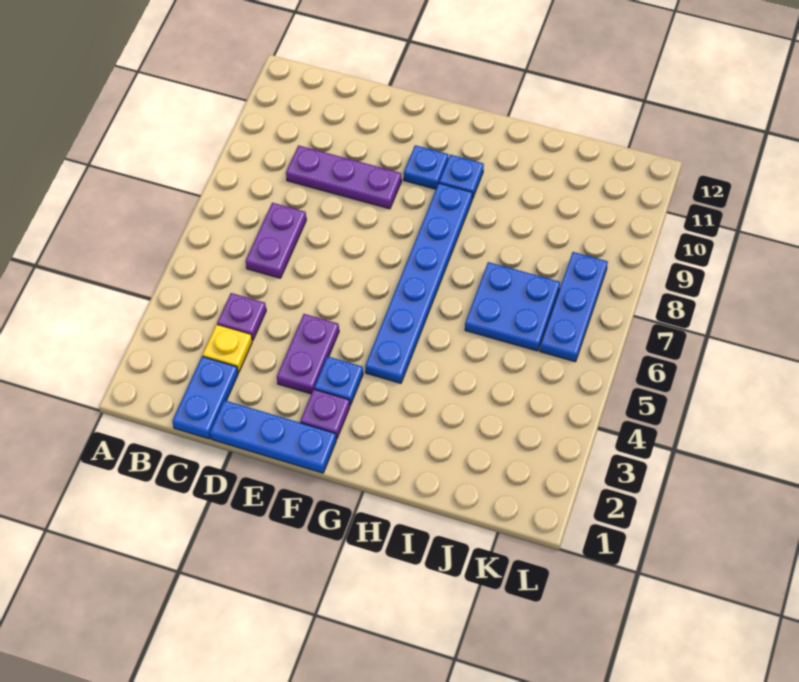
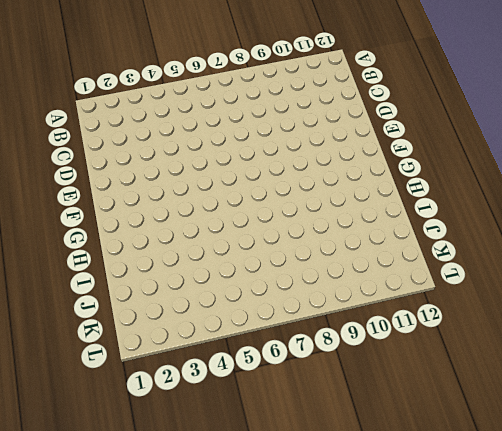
none -> blue plate C1:C2 level 1
none -> yellow plate C3 level 1
none -> purple plate C4 level 1

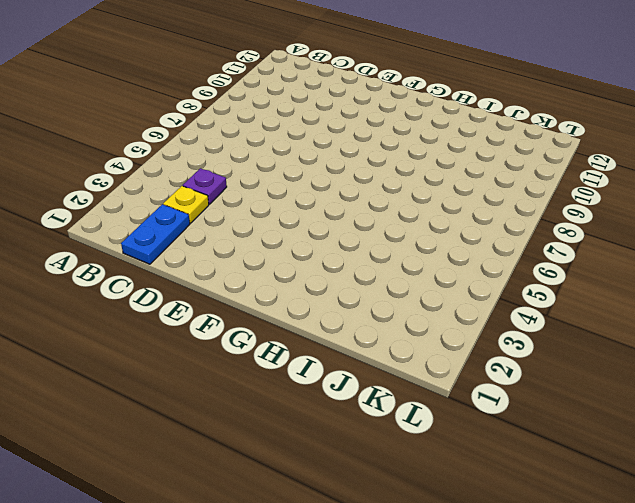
none -> purple plate C6:C7 level 1
none -> purple plate C9:E9 level 1
none -> blue plate D1:F1 level 1

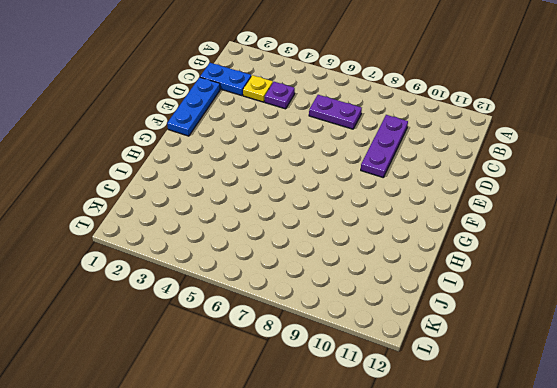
none -> purple plate E3:E4 level 1
none -> purple plate F2 level 1
none -> blue plate F3 level 1

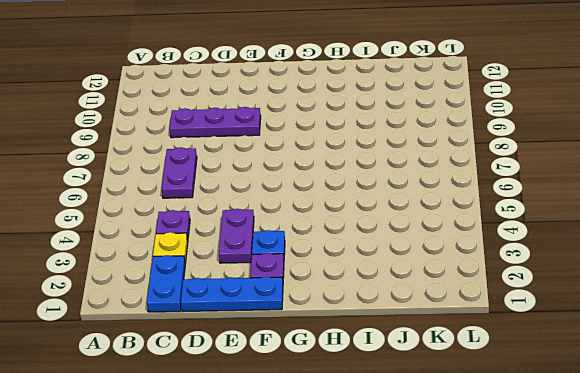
none -> blue plate F10 level 1
none -> blue plate G4:G9 level 1
none -> blue plate G10 level 1

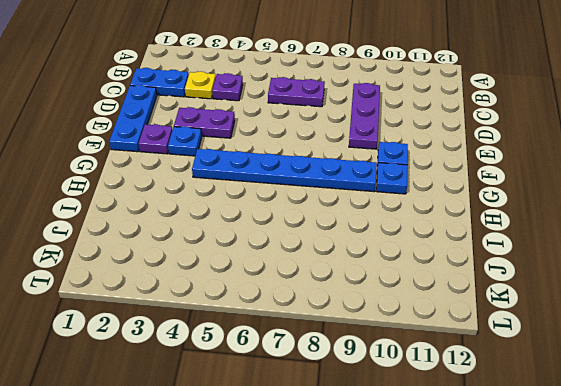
none -> blue plate I6:J7 level 1
none -> blue plate K6:K8 level 1

